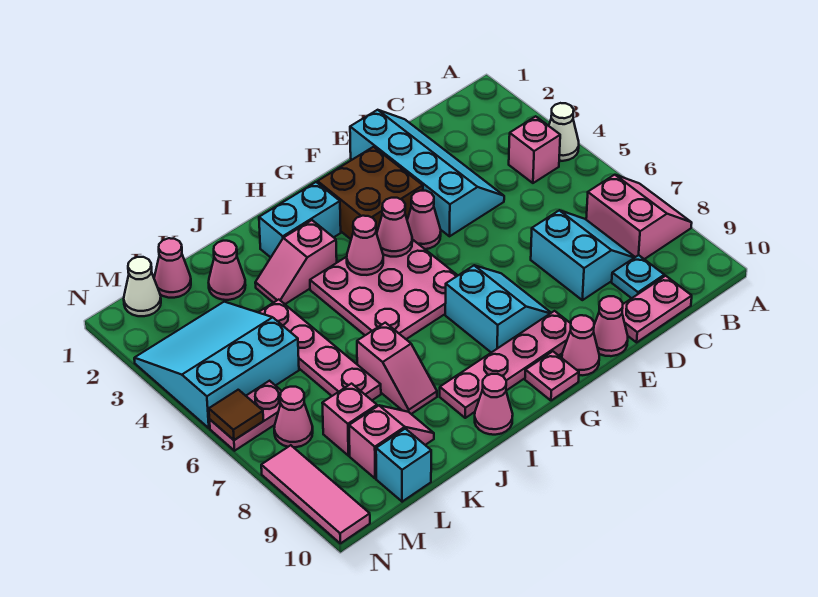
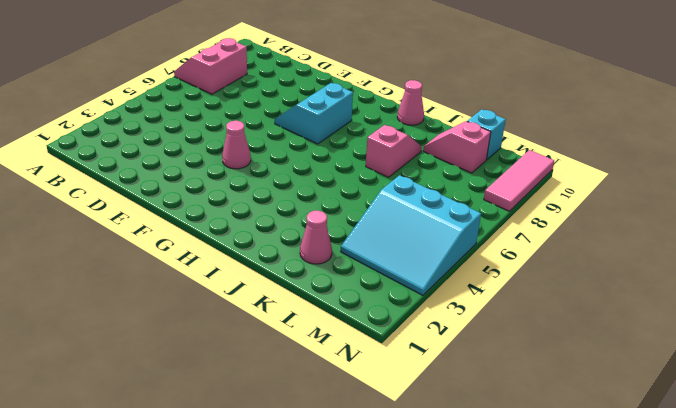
none -> white cone A4 level 1
none -> pink brick B4 level 1
none -> cyan slope C7:D8 level 1 top D
none -> cyan plate C9 level 1

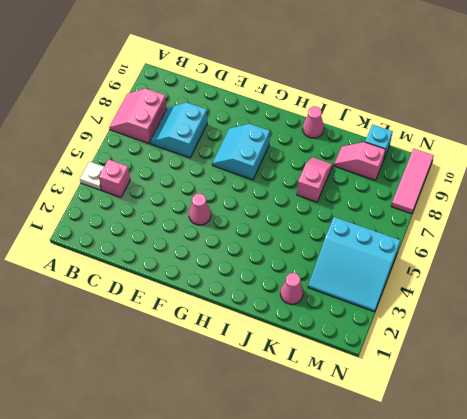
white plate A4 level 1 -> white cone A4 level 1
none -> cyan plate C9 level 1
none -> pink plate C10:D10 level 1
none -> cyan slope D1:E4 level 1 top E
none -> pink cone E10 level 1

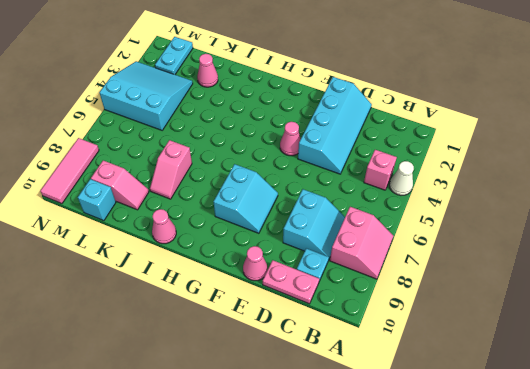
cyan plate M1:M2 level 1 -> white cone M1 level 1
none -> brown brick F2:G3 level 1
none -> pink plate F9:I9 level 1
none -> pink cone F10 level 1
none -> pink plate G4:I6 level 1

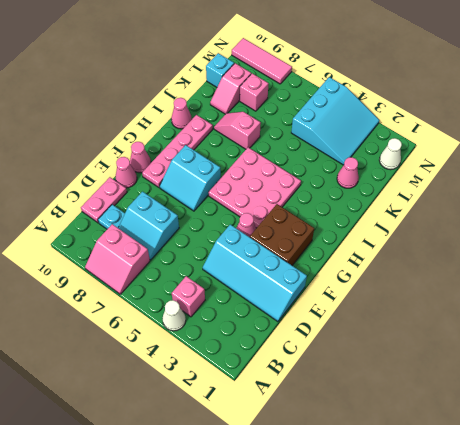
none -> pink plate G10 level 1
none -> cyan brick H2:I2 level 1
none -> pink slope I3:J3 level 1 top I
none -> pink plate K4:K7 level 1

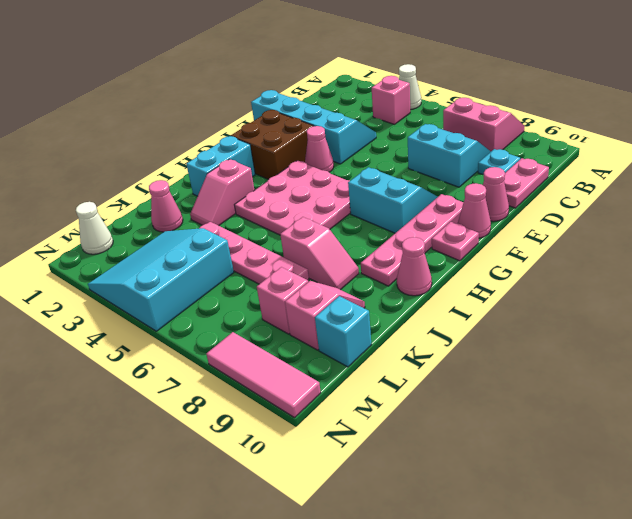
none -> pink cone L1 level 1
none -> pink plate M6:N6 level 1
none -> pink cone M7 level 1
none -> pink cone G4 level 2

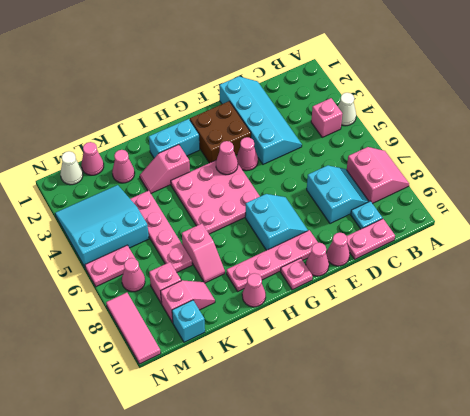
none -> pink cone H4 level 2
none -> brown tile N6 level 2

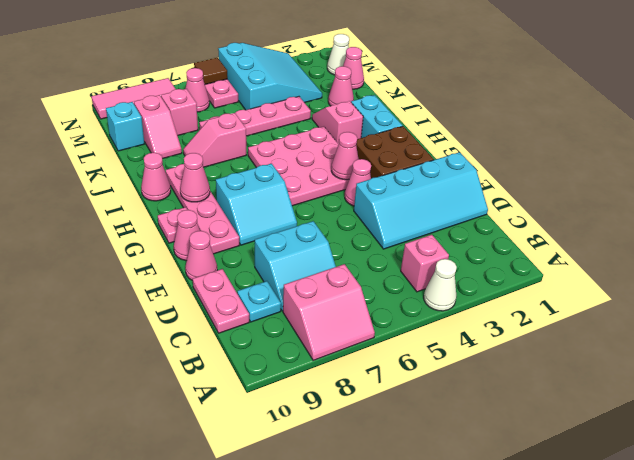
pink cone H9 level 2 -> pink cone H4 level 2

